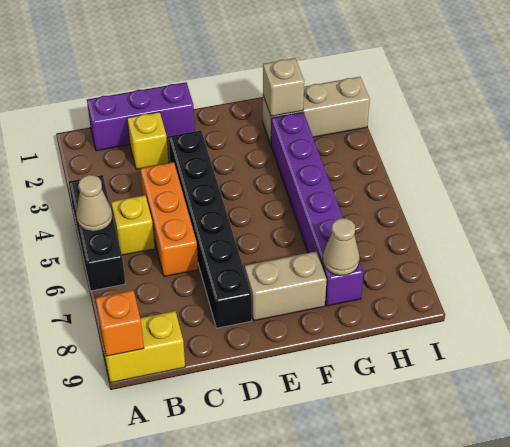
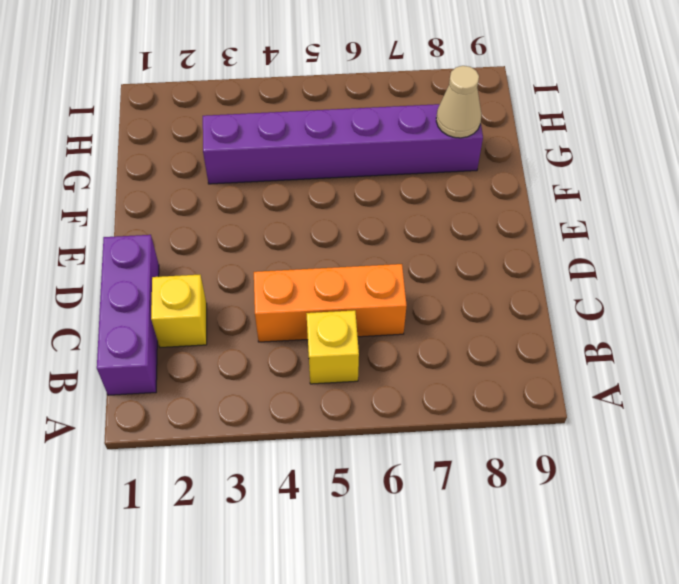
none -> black brick A4:A6 level 1
none -> yellow brick A9:B9 level 1
none -> black brick D3:D8 level 1

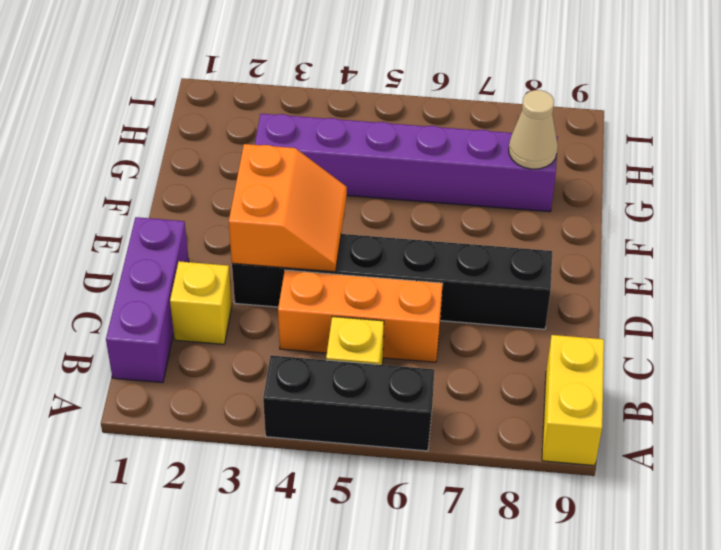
orange slope D3:E4 level 2 top 3 -> none
none -> tan brick E8:F8 level 1
none -> tan brick G2:I2 level 1
none -> tan cone A5 level 2

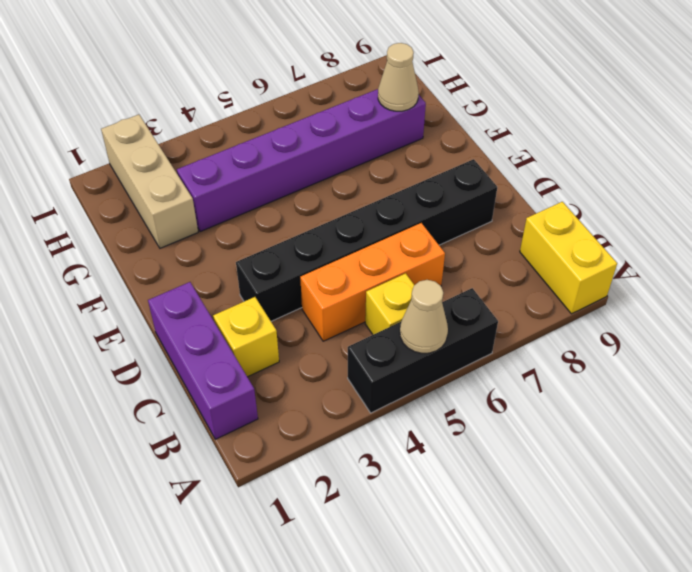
none -> tan brick E8:F8 level 1
none -> orange brick A9 level 2
none -> tan brick G2 level 2

